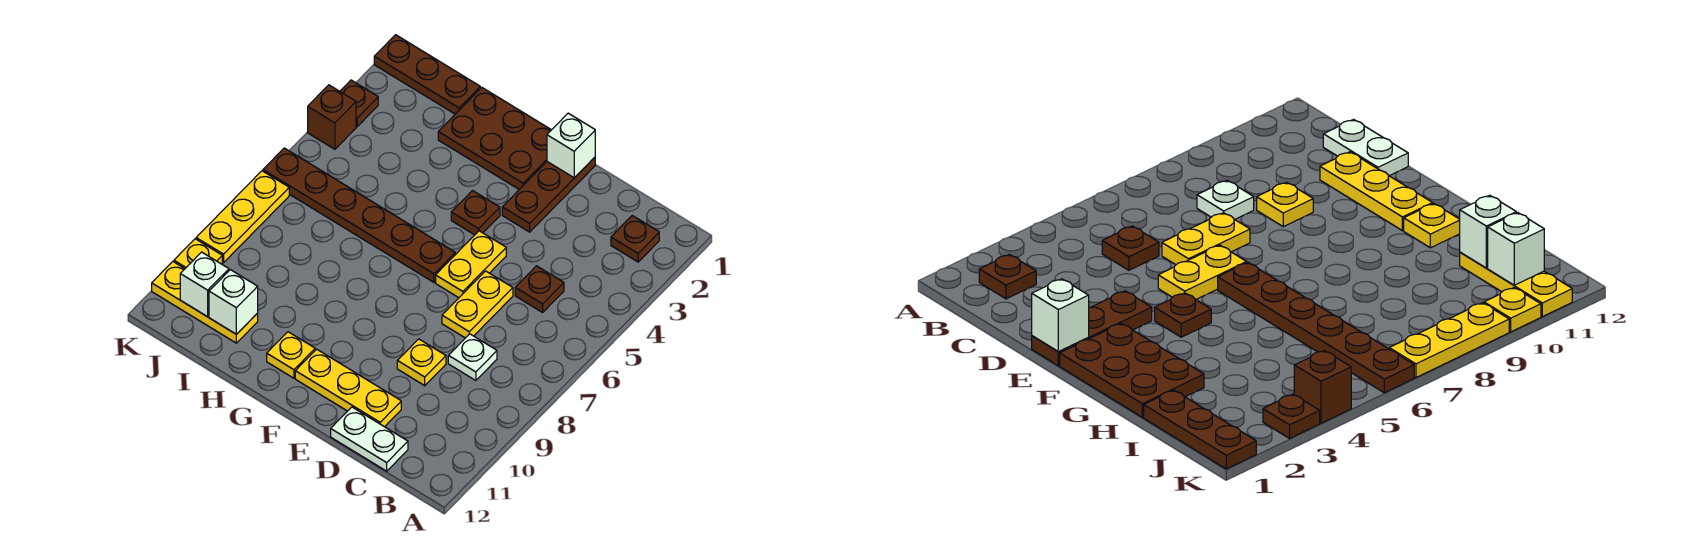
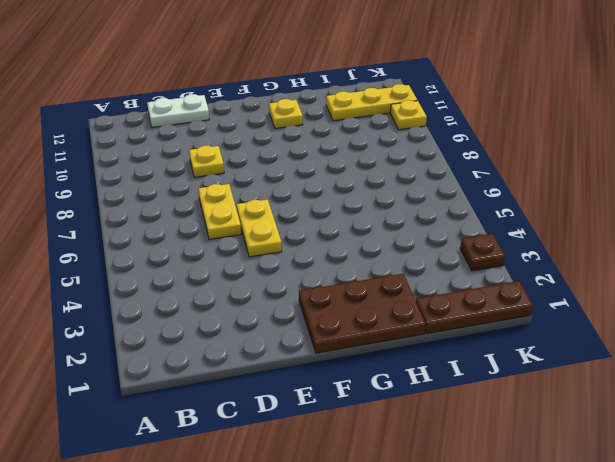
none -> brown plate B2 level 1
none -> brown plate C5 level 1
none -> white plate C8 level 1

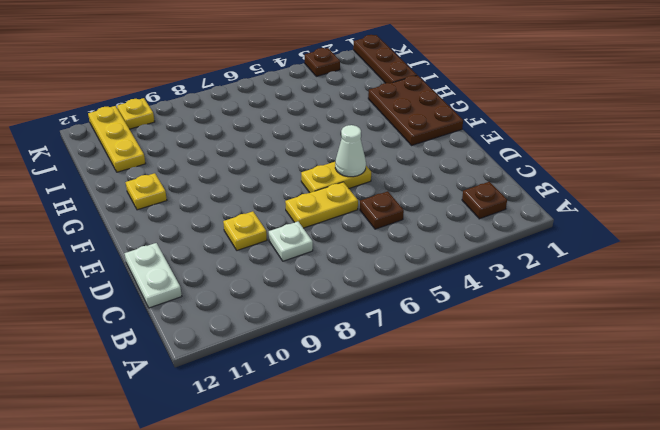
white cone E5 level 2 -> none
none -> yellow plate D11:F11 level 1
none -> brown plate E1:E3 level 1
none -> brown plate F4 level 1

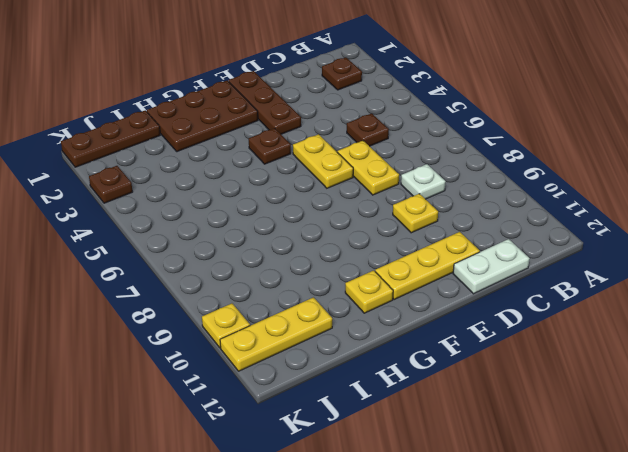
none -> brown plate F6:K6 level 1
none -> brown brick K4 level 1
none -> yellow plate K7:K9 level 1

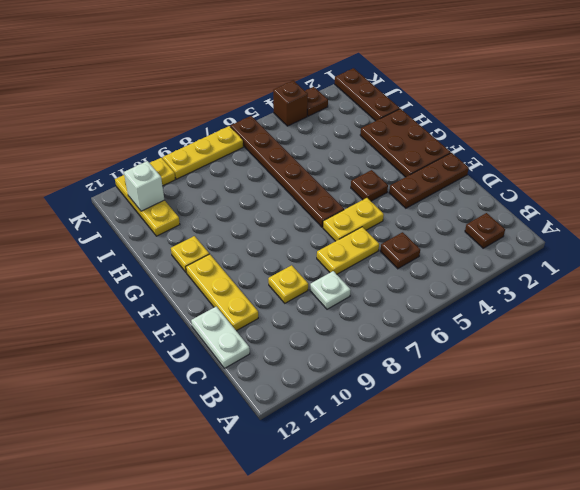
none -> white brick E1 level 2
none -> white brick I11 level 2

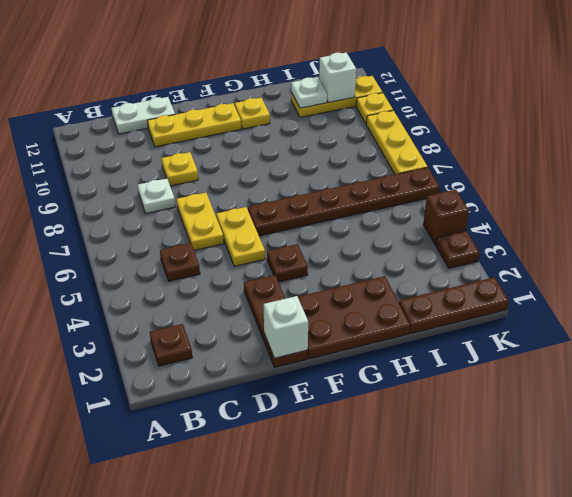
white plate I11 level 2 -> white brick I11 level 2

